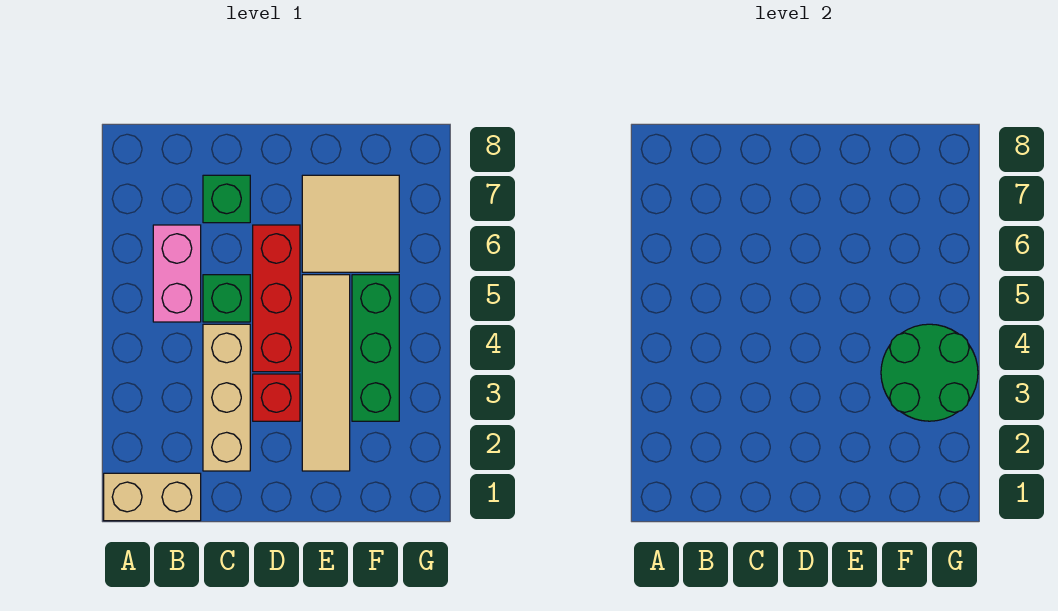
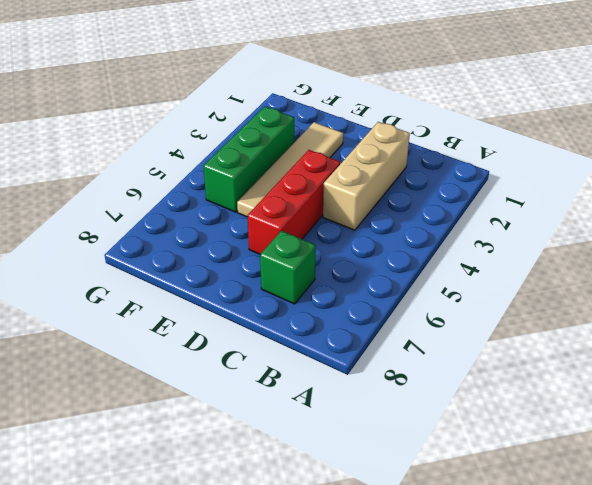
none -> tan brick A1:B1 level 1
none -> pink brick B5:B6 level 1

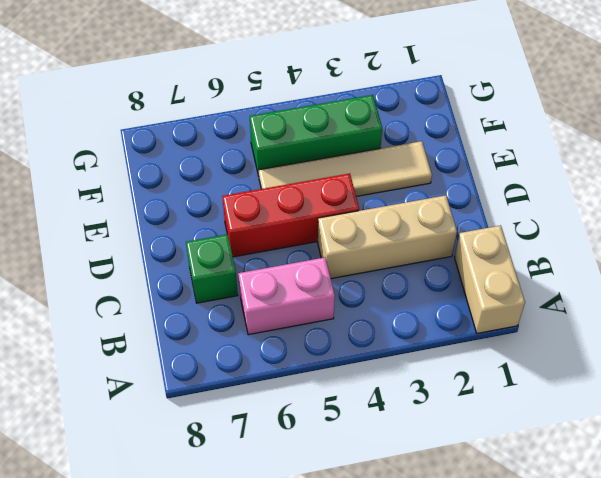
none -> green brick C5 level 1
none -> red brick D3 level 1

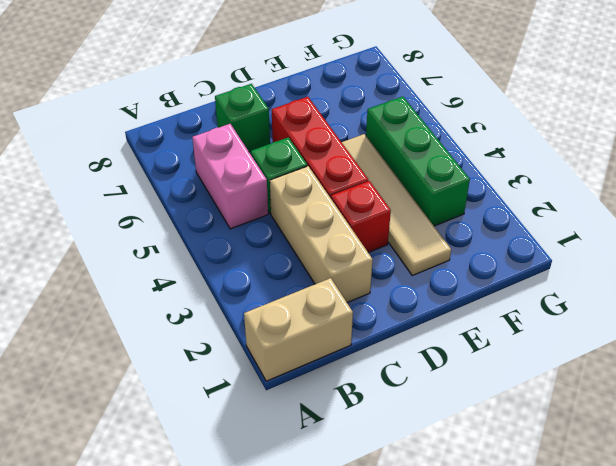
none -> tan tile E6:F7 level 1
none -> green round brick F3:G4 level 2

